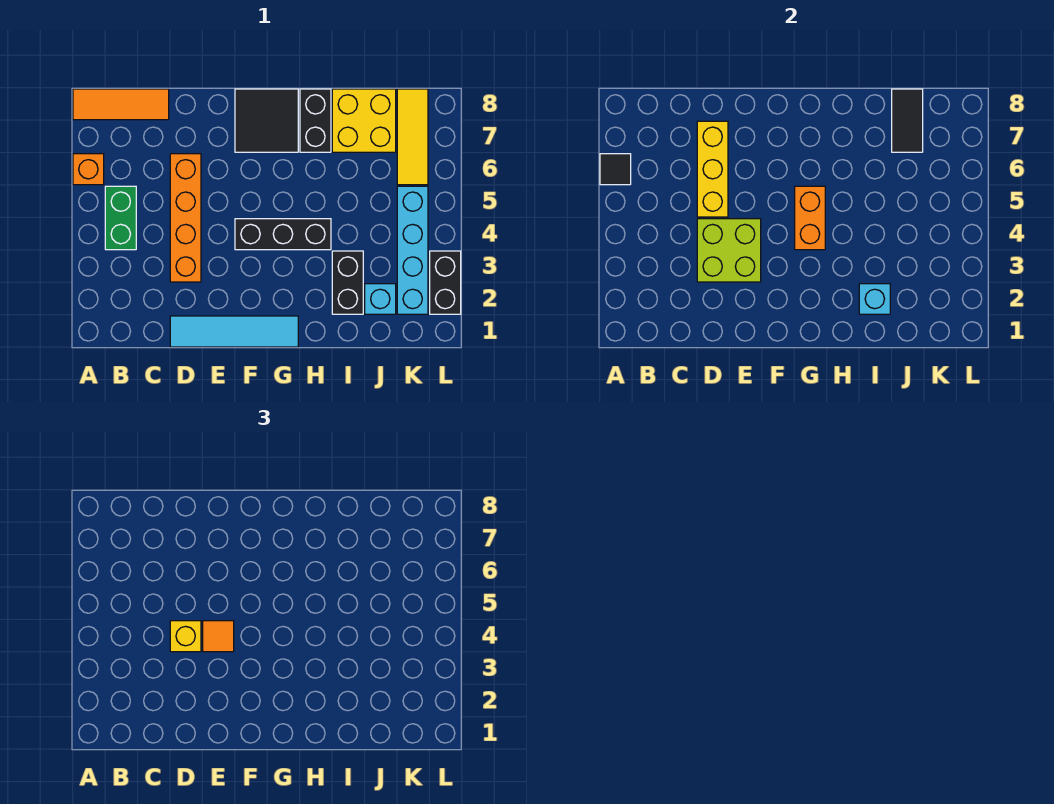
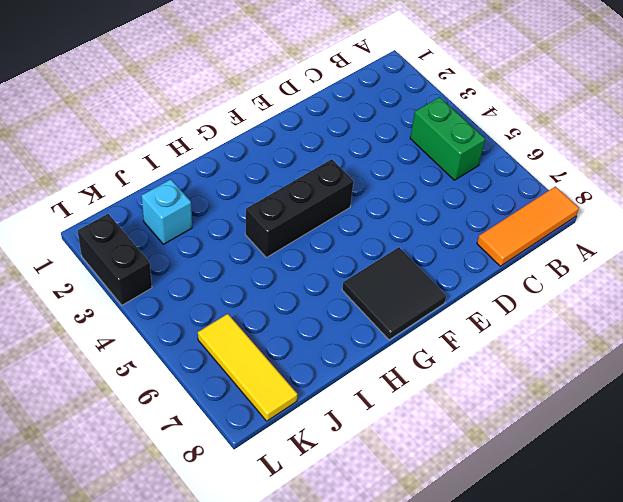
none -> orange brick A6 level 1
none -> cyan tile D1:G1 level 1
none -> orange brick D3:D6 level 1

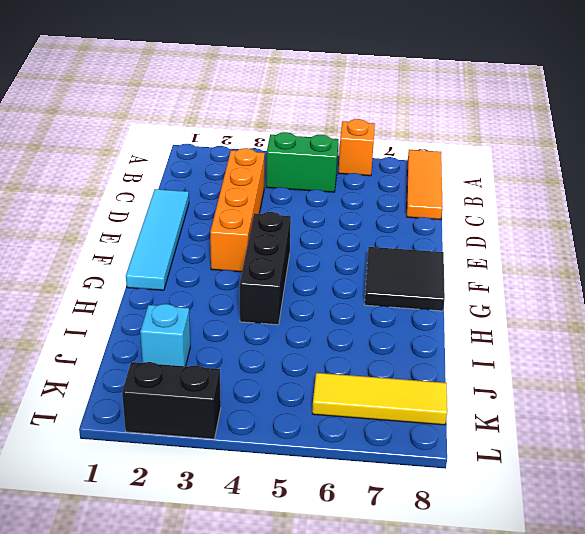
orange brick C3:F3 level 1 -> orange brick D3:D6 level 1
none -> black brick H7:H8 level 1
none -> black brick I2:I3 level 1
none -> yellow brick I7:J8 level 1

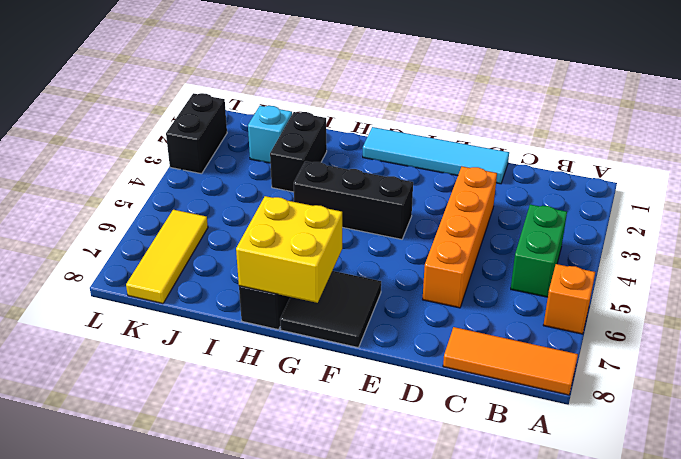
yellow brick G7:H8 level 2 -> yellow brick I7:J8 level 1
none -> cyan brick K2:K5 level 1
none -> black tile A6 level 2
none -> lime brick D3:E4 level 2

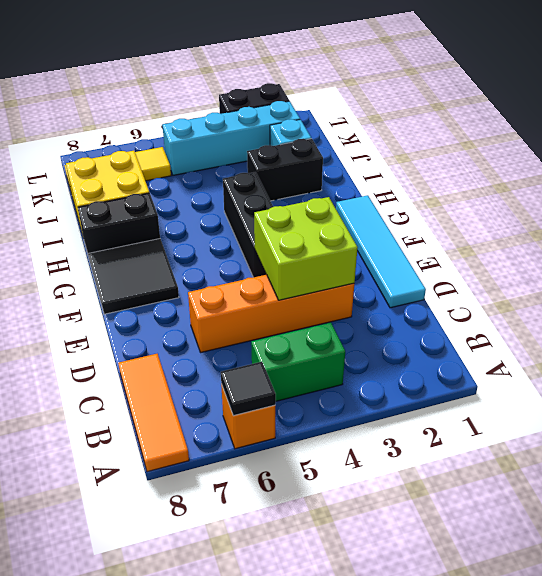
none -> yellow brick D5:D7 level 2
none -> orange brick G4:G5 level 2
none -> cyan brick I2 level 2

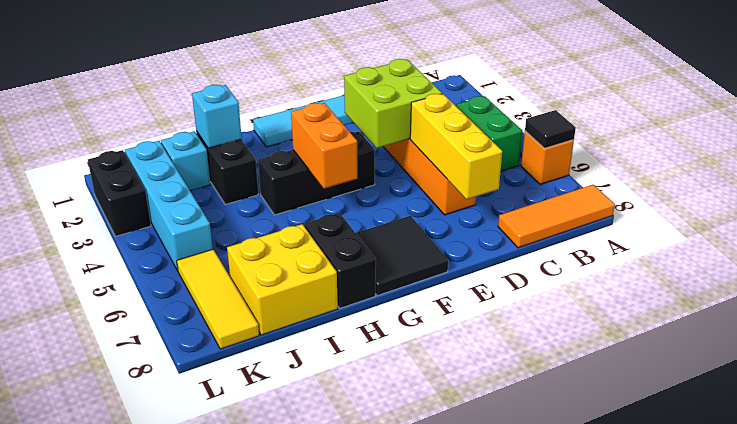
none -> black tile J7:J8 level 2
none -> yellow brick D4 level 3
none -> orange tile E4 level 3

